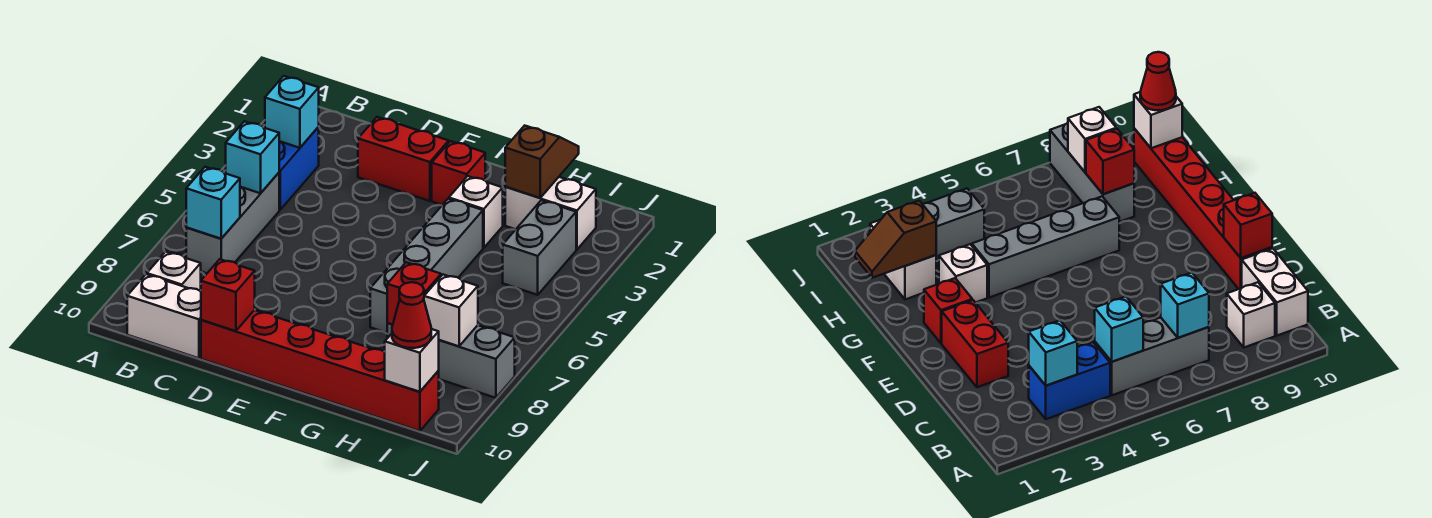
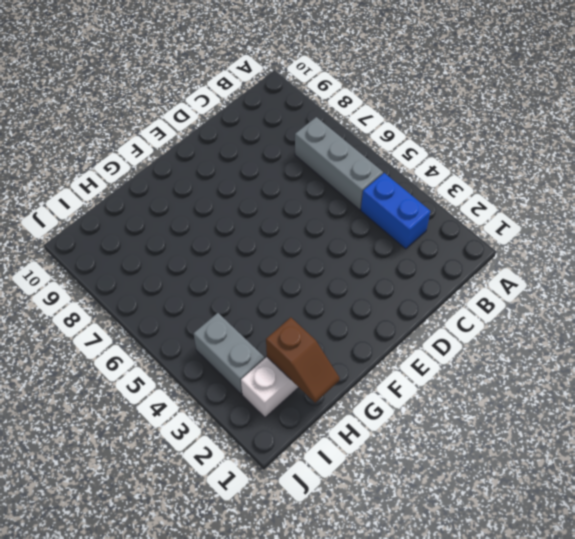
none -> white brick B9 level 1
none -> white brick B10:C10 level 1
none -> red brick D2:E2 level 1

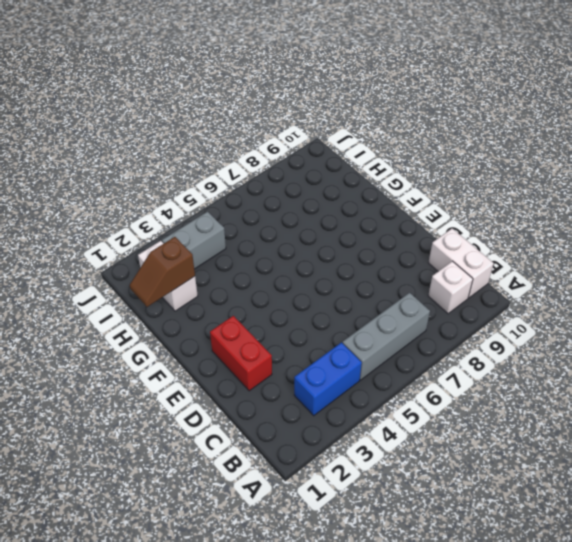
none -> red brick D10:I10 level 1
none -> red brick F2 level 1
none -> white brick G3 level 1

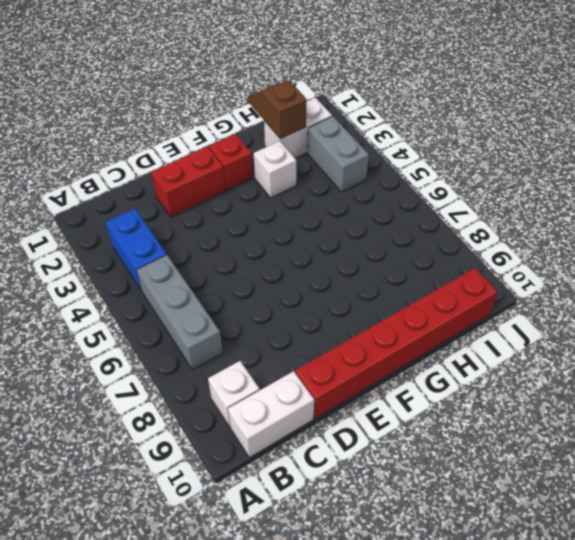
none -> grey brick G4:G7 level 1
none -> grey brick H8:J8 level 1
none -> cyan brick B3 level 2

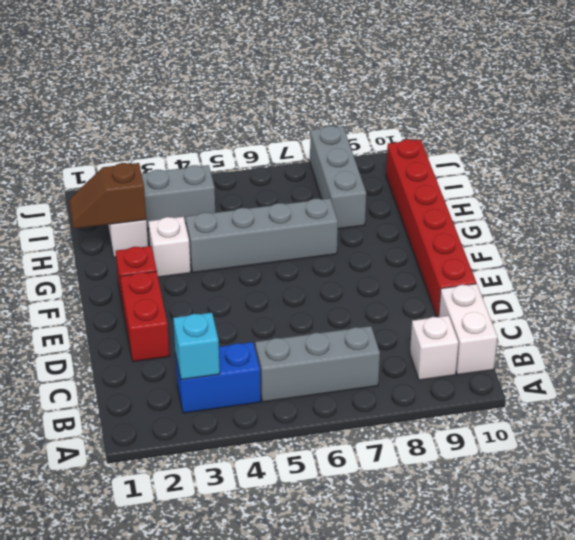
none -> cyan brick B5 level 2
none -> cyan brick B7 level 2
none -> red brick D10 level 2

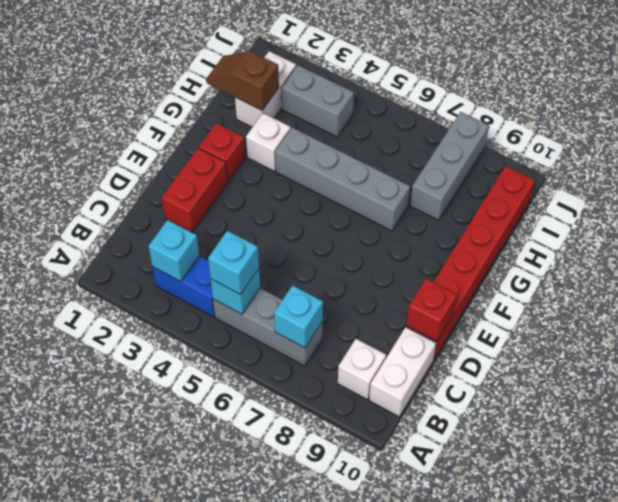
cyan brick B5 level 3 -> none
none -> red brick H8 level 2
none -> white brick I8 level 2
none -> white brick I10 level 2

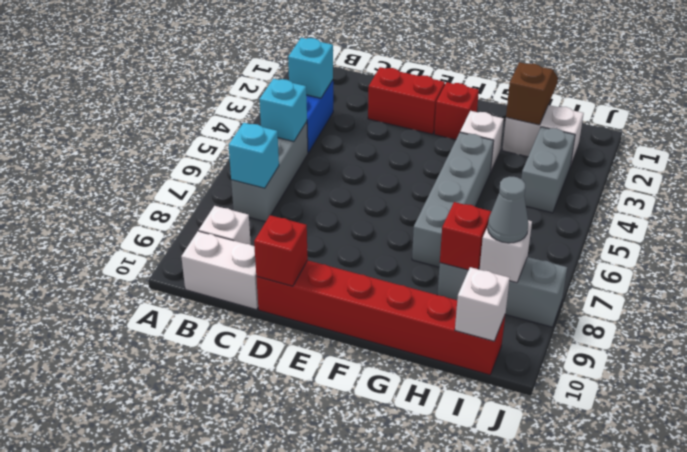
grey cone I8 level 3 -> none
none -> red cone I10 level 3

